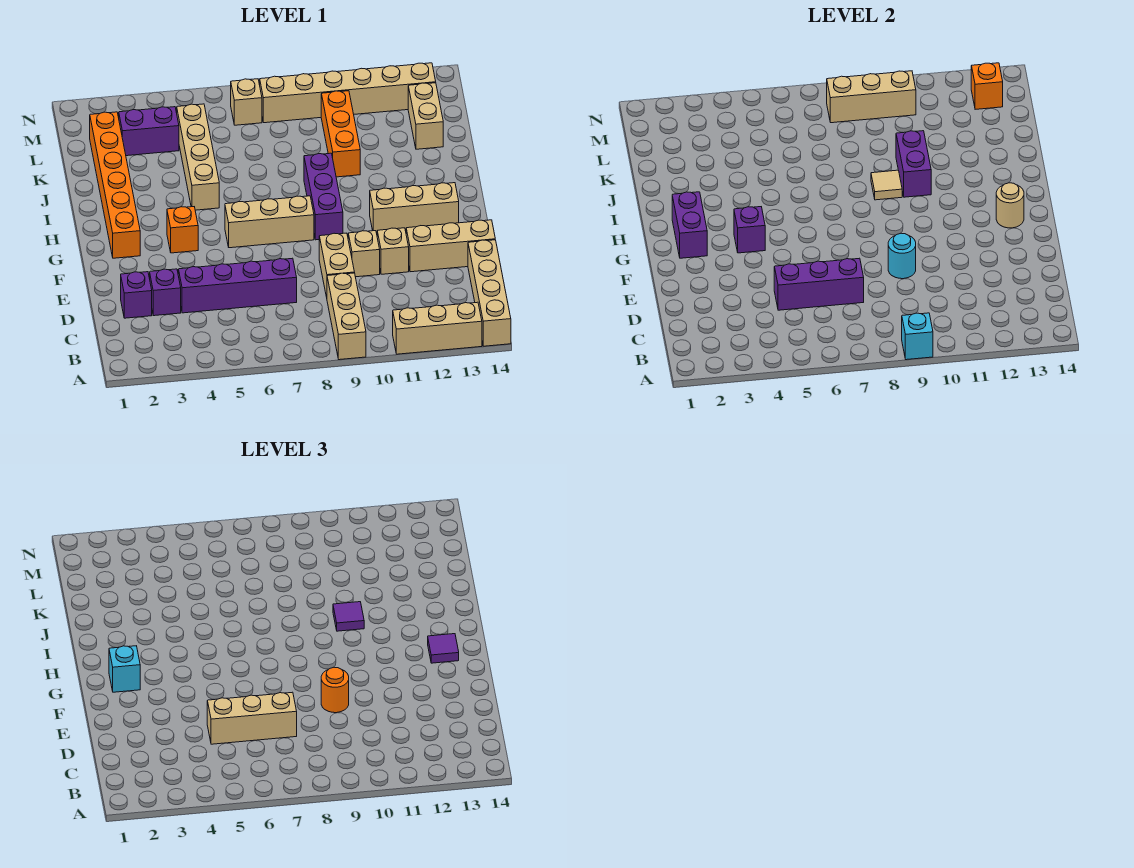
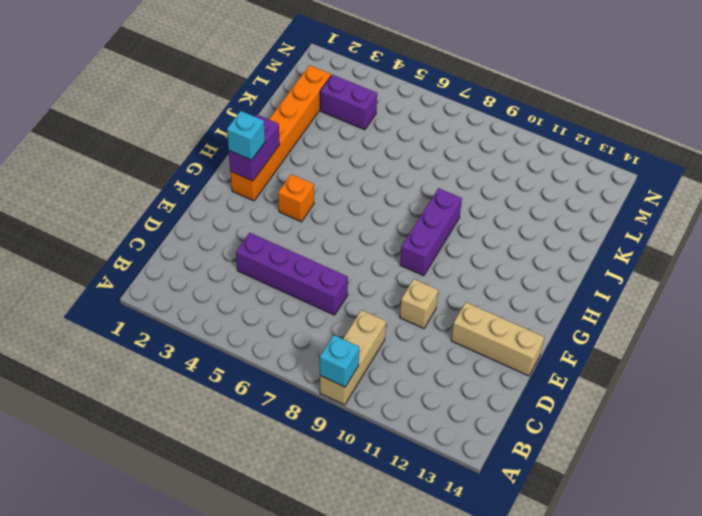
none -> tan brick A11:A13 level 1
none -> tan brick A14:D14 level 1
none -> purple brick D2 level 1
none -> purple brick D3 level 1

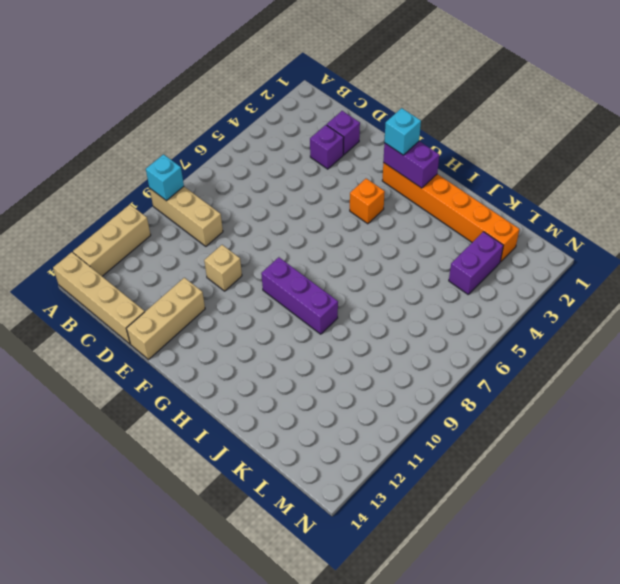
none -> purple brick D4:D7 level 1
none -> tan brick D9:E9 level 1
none -> tan brick E11 level 1
none -> tan brick G6:G8 level 1

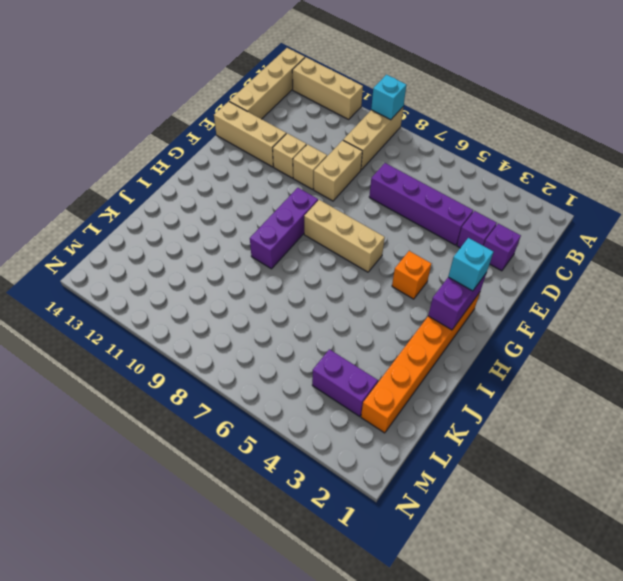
none -> tan brick G11:G13 level 1
none -> tan brick I5:L5 level 1
none -> orange brick J10:L10 level 1
none -> tan brick K13:L13 level 1

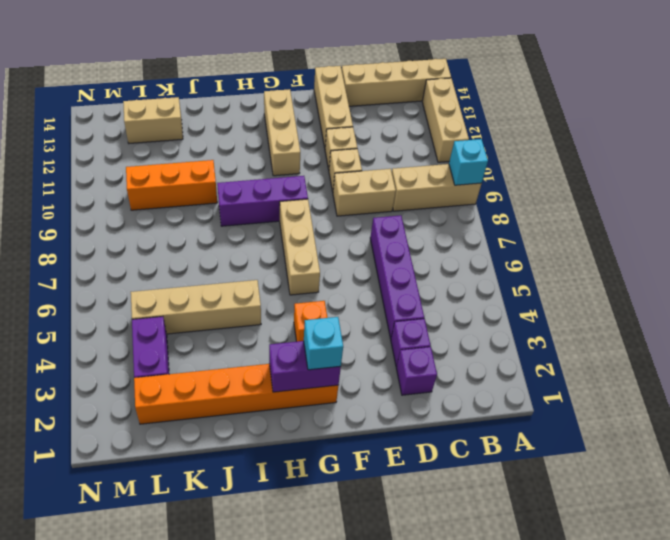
none -> tan brick M7 level 1
none -> tan brick M8:M13 level 1
none -> purple brick D5:D7 level 2
none -> cyan round brick E9 level 2

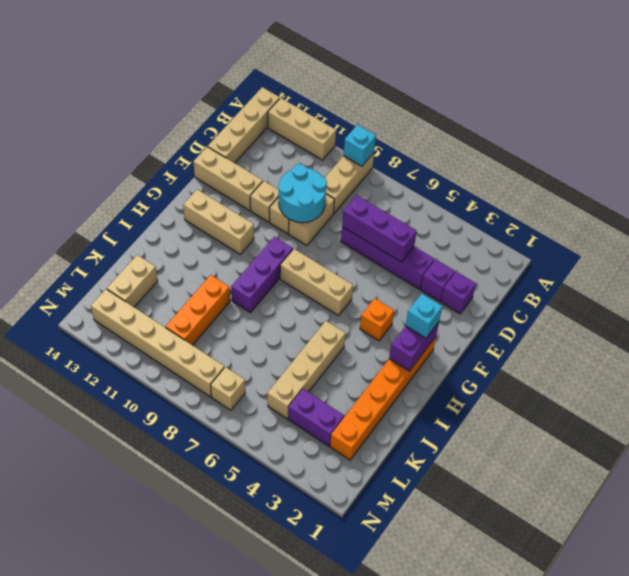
cyan round brick D9:E10 level 2 -> cyan round brick E9 level 2
none -> purple brick G4 level 2
none -> tan round brick G13 level 2
none -> tan tile I9 level 2
none -> purple brick I10:J10 level 2

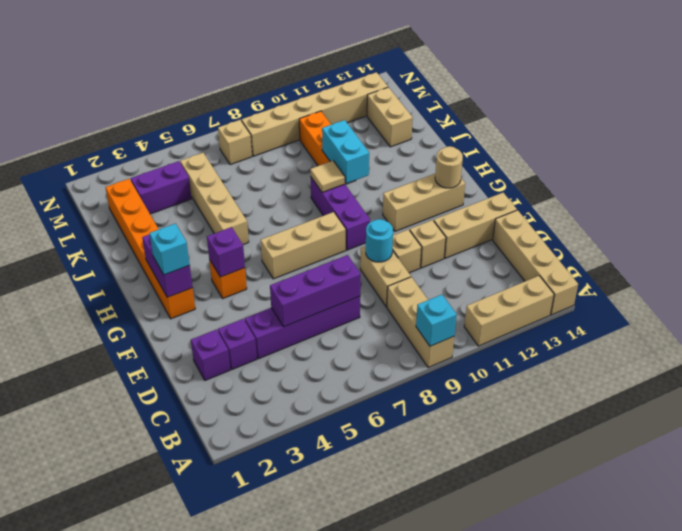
cyan brick I10:J10 level 2 -> purple brick I10:J10 level 2
none -> tan brick M8:M10 level 2
none -> orange brick M13 level 2
none -> tan brick D5:D7 level 3
none -> orange round brick E9 level 3

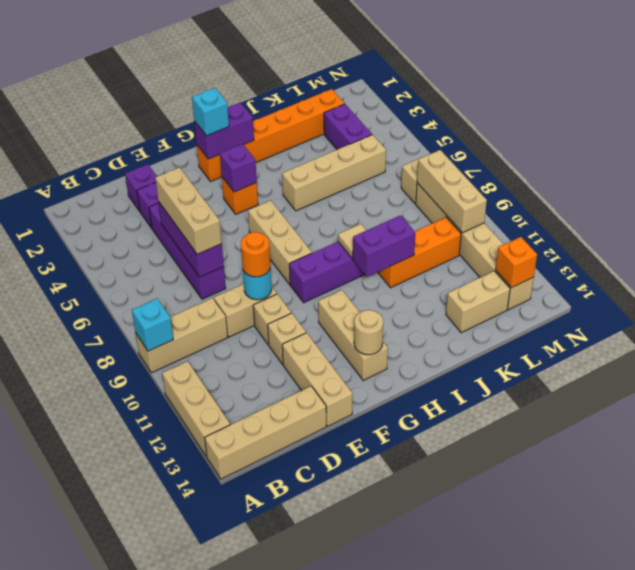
none -> purple tile G13 level 3
none -> purple tile I10 level 3

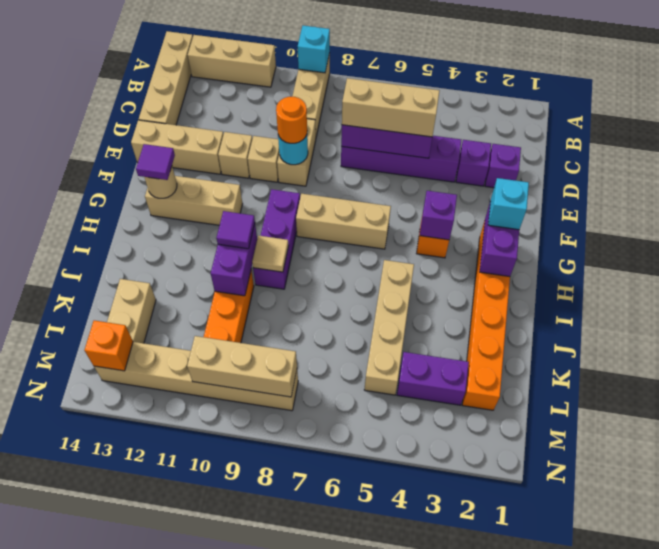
none -> tan brick M7 level 1

